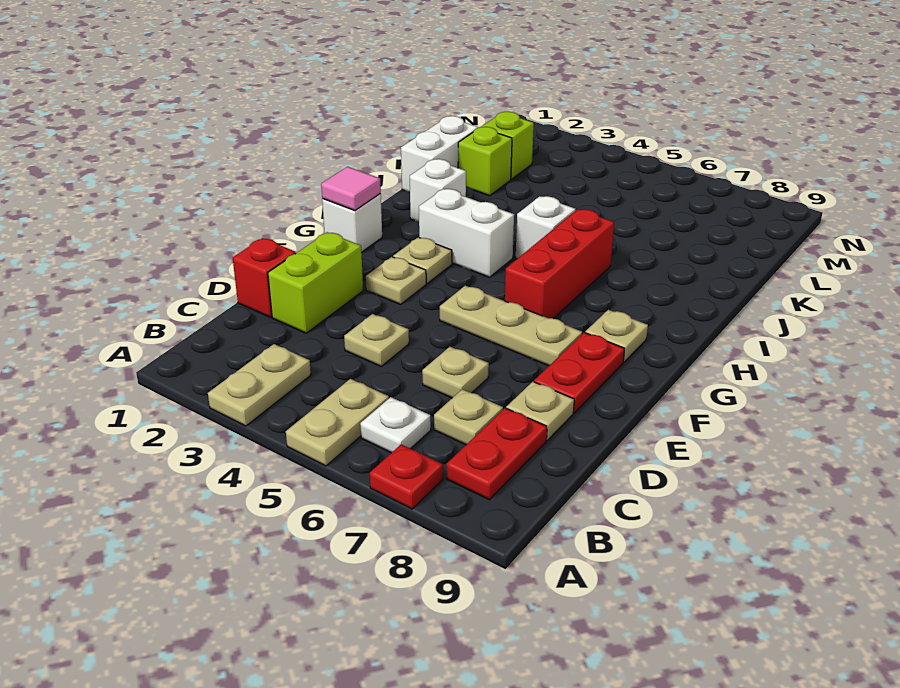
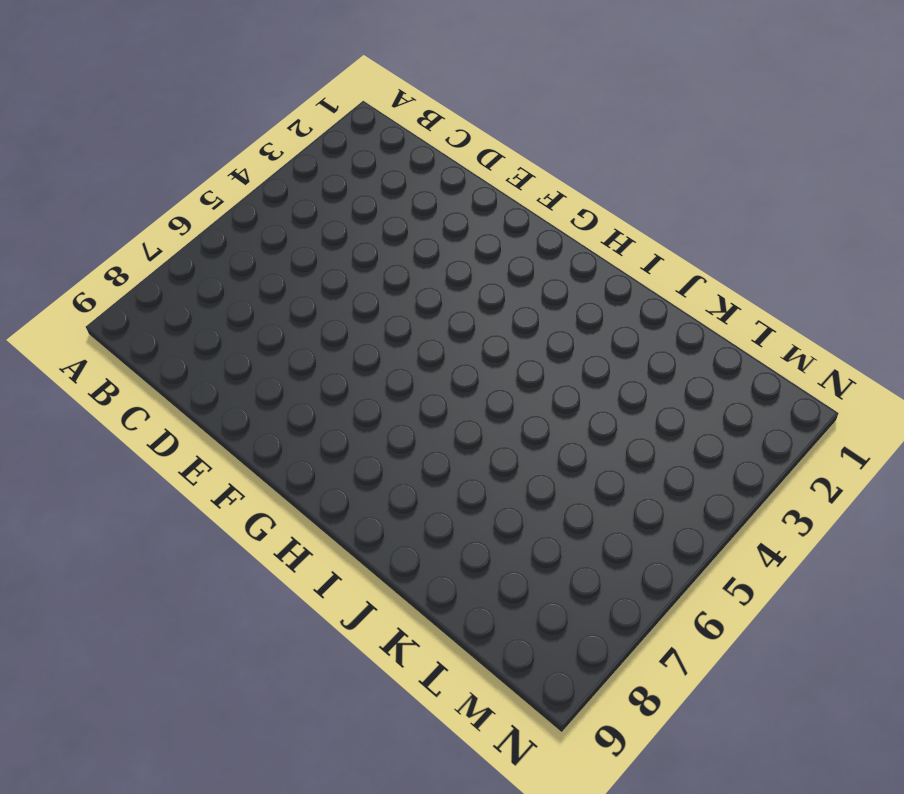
none -> tan plate A3:B3 level 1
none -> tan plate A5:B5 level 1
none -> red plate A7 level 1

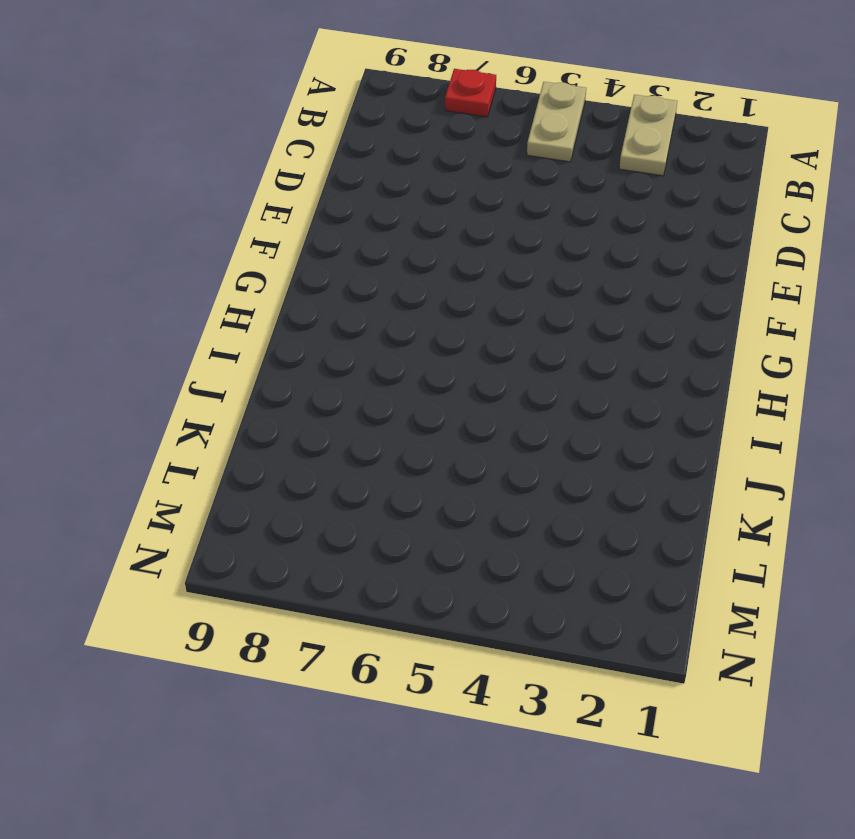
none -> white plate B6 level 1
none -> red plate B8:C8 level 1
none -> tan plate C7 level 1

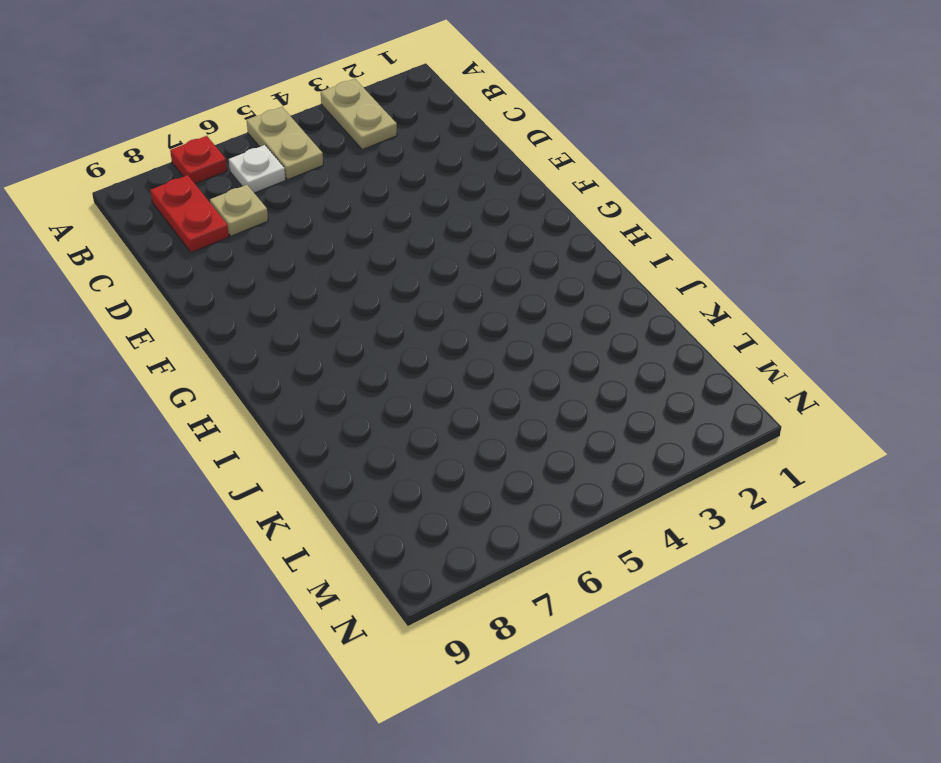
none -> red brick D1 level 1
none -> lime brick D2:E2 level 1
none -> tan plate D4 level 1

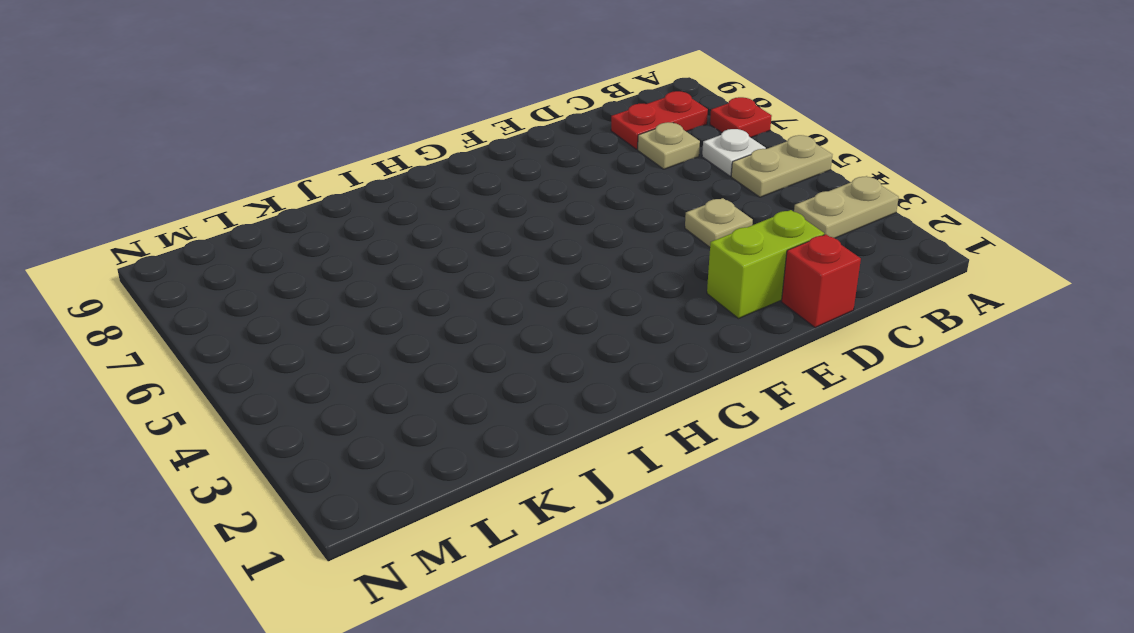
none -> tan plate D6 level 1
none -> tan plate D8 level 1
none -> red plate E8:F8 level 1

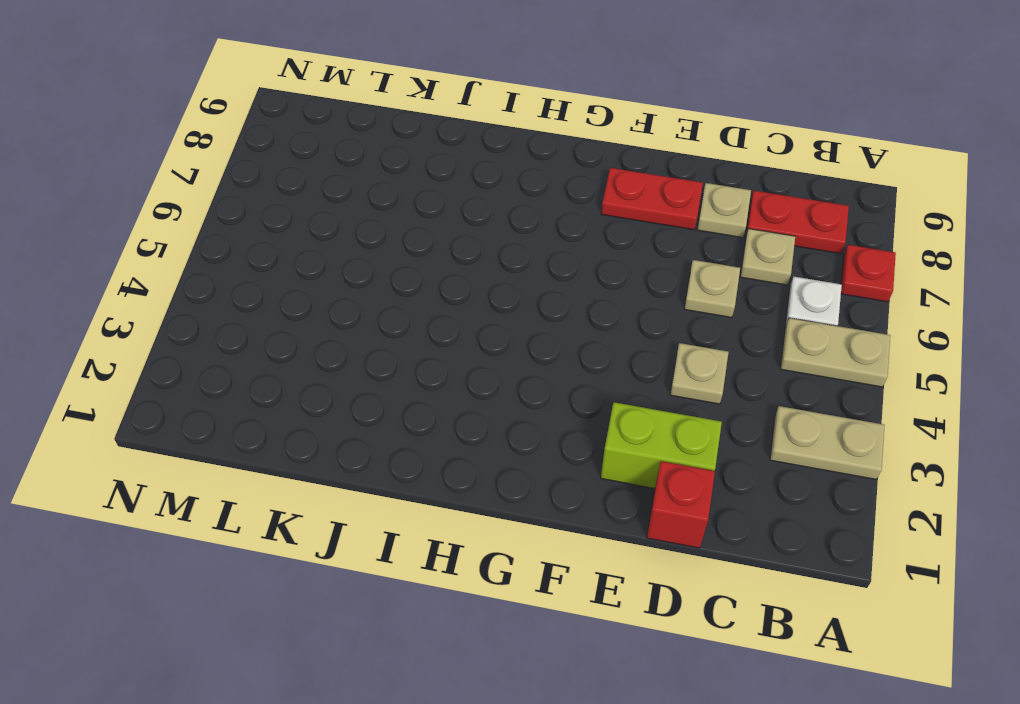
none -> tan plate F3 level 1
none -> tan plate F5:F7 level 1
none -> white brick G1 level 1

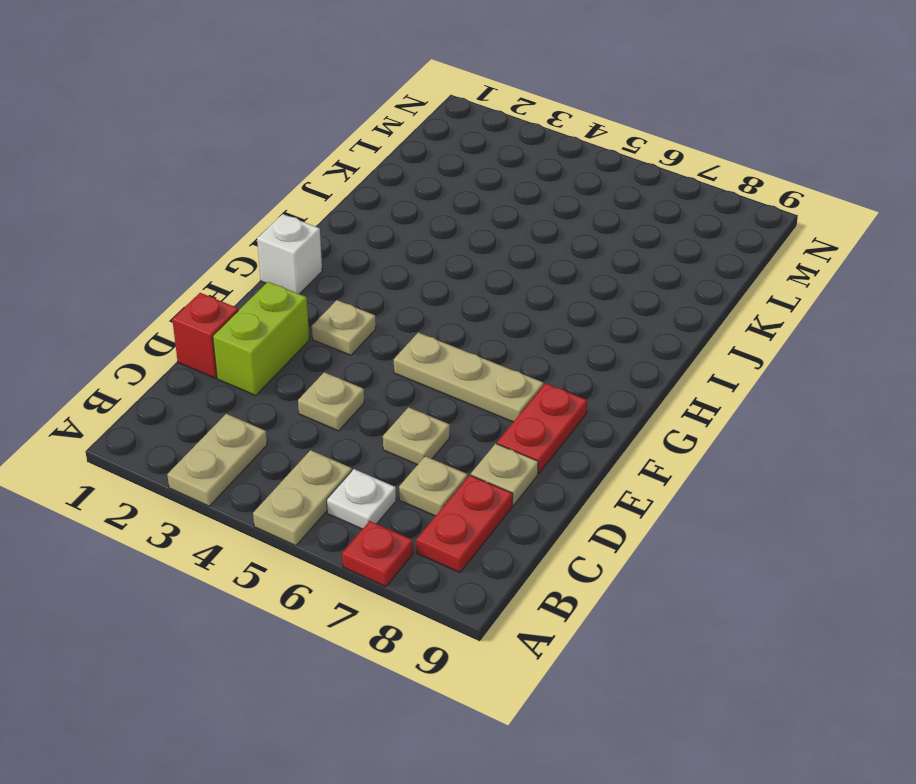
none -> tan plate G3 level 1
none -> red brick G6:I6 level 1
none -> tan plate G8 level 1

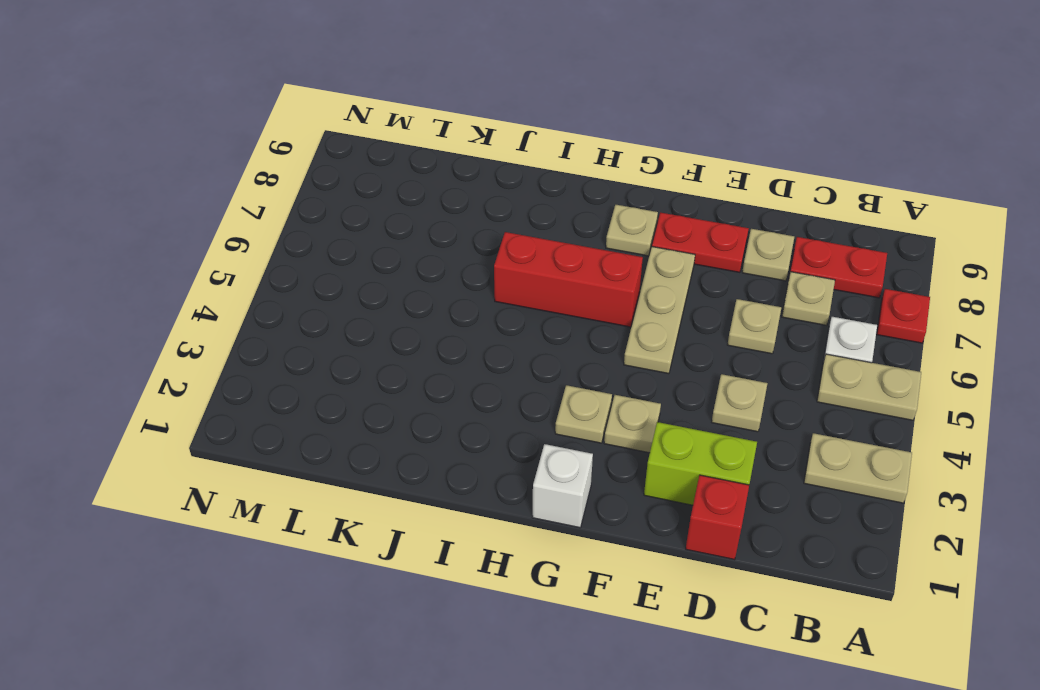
none -> white brick H3:H4 level 1
none -> white brick I2 level 1
none -> white brick I5 level 1

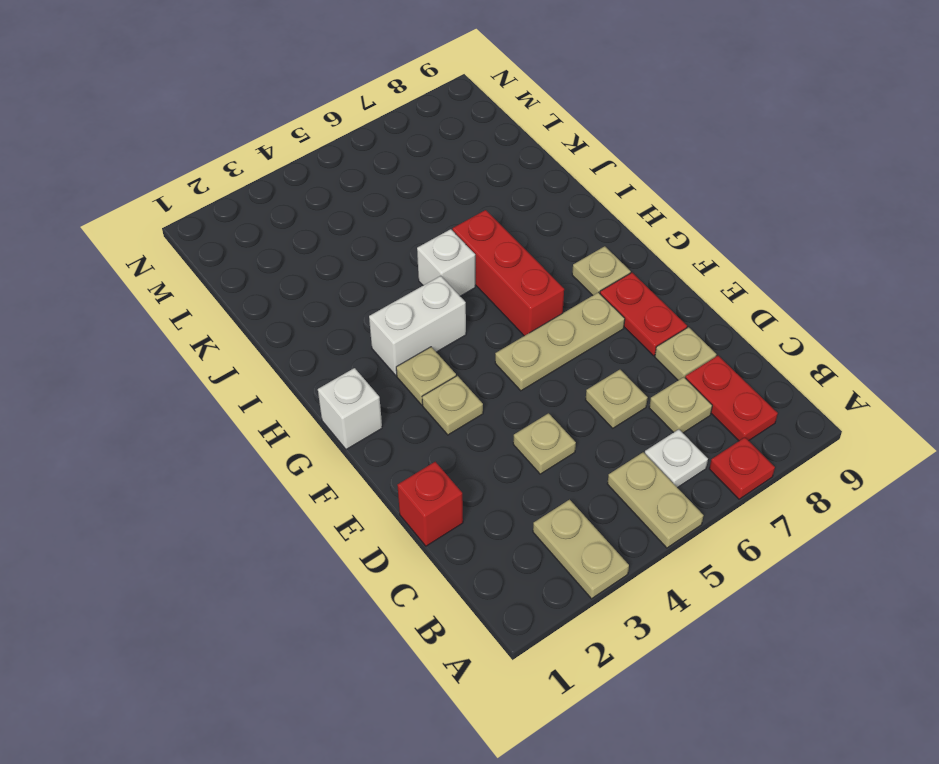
none -> lime brick D2:E2 level 1
none -> white brick I2 level 1
none -> white brick J1:K1 level 1

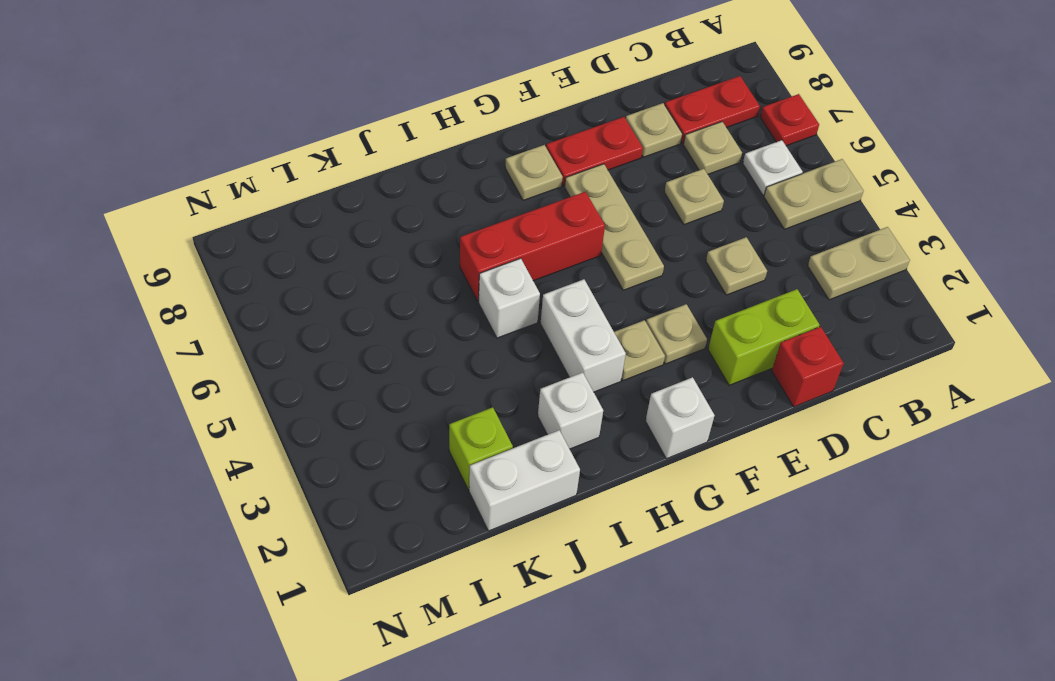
none -> lime brick L2 level 1
none -> pink tile G1 level 2

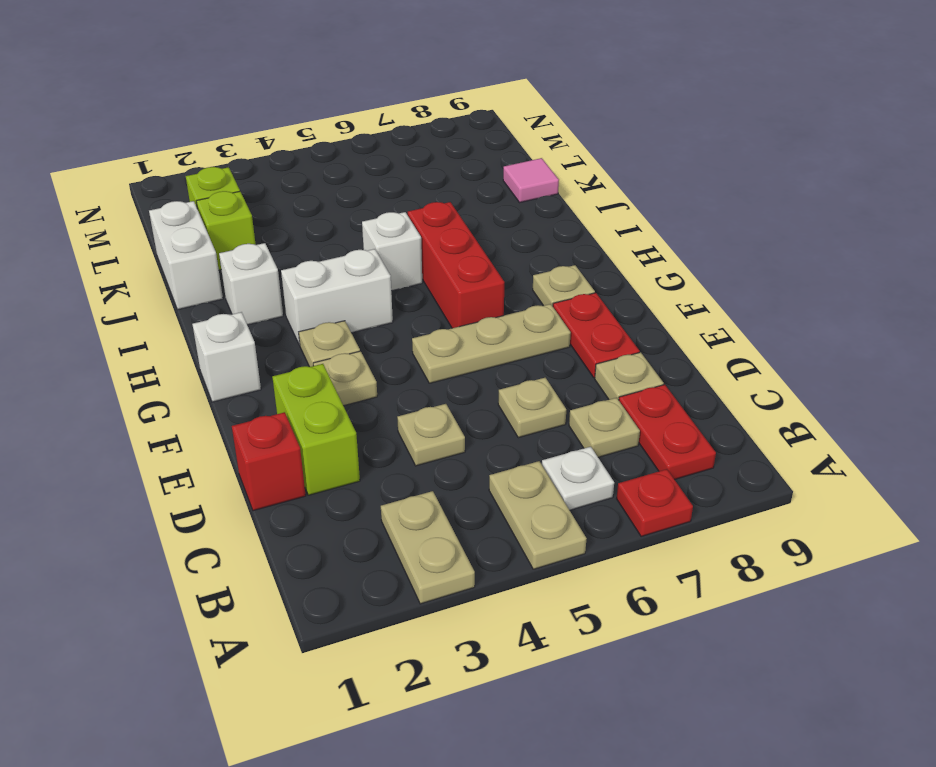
pink tile K9 level 1 -> pink tile G1 level 2

